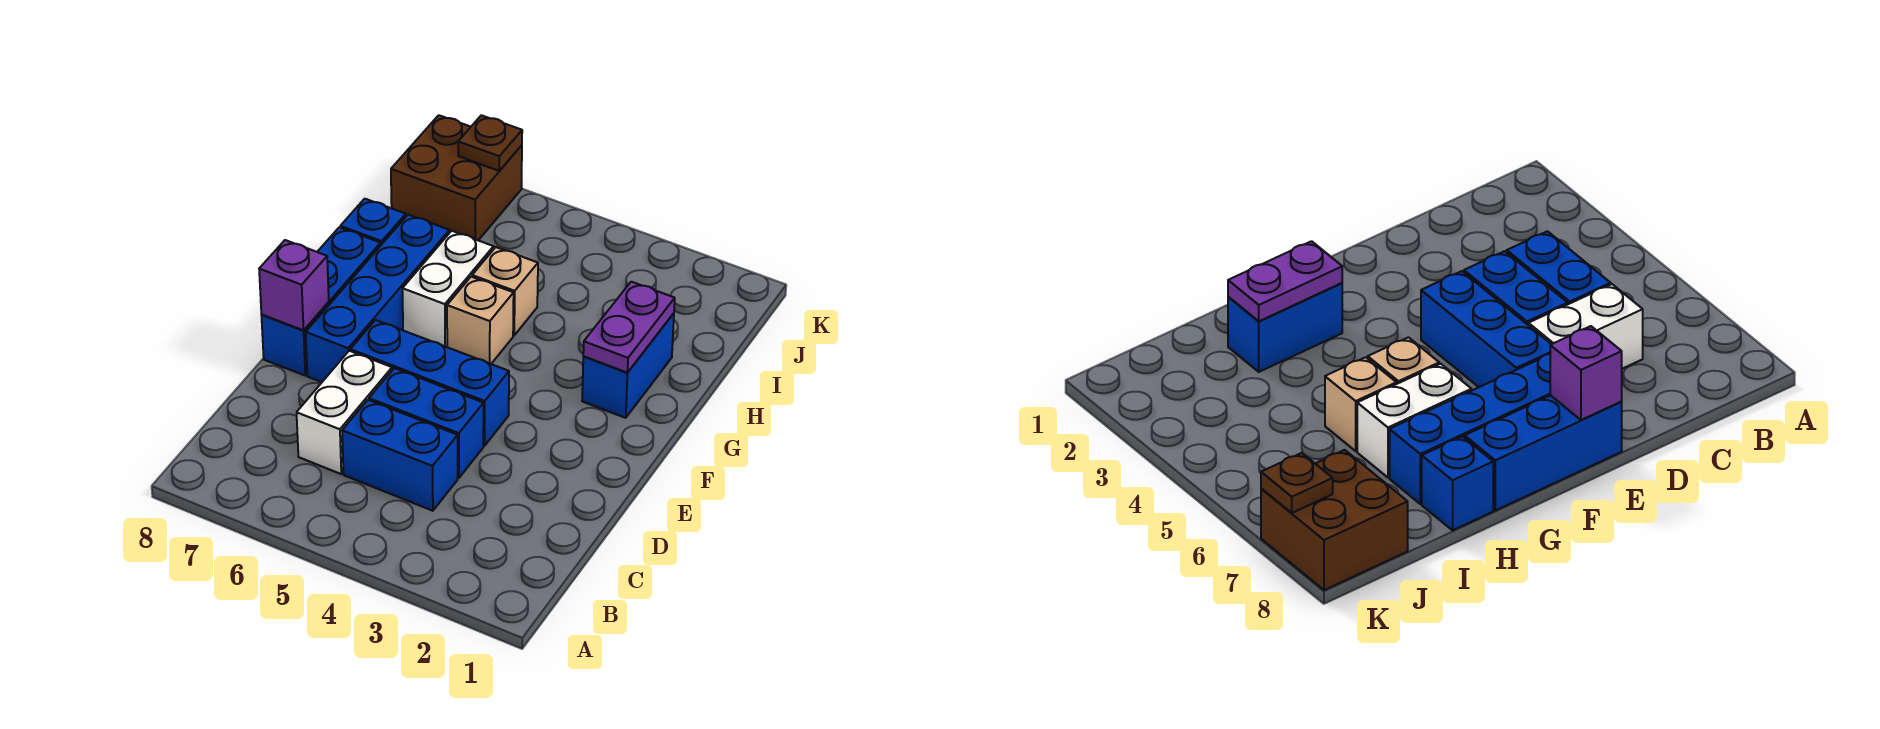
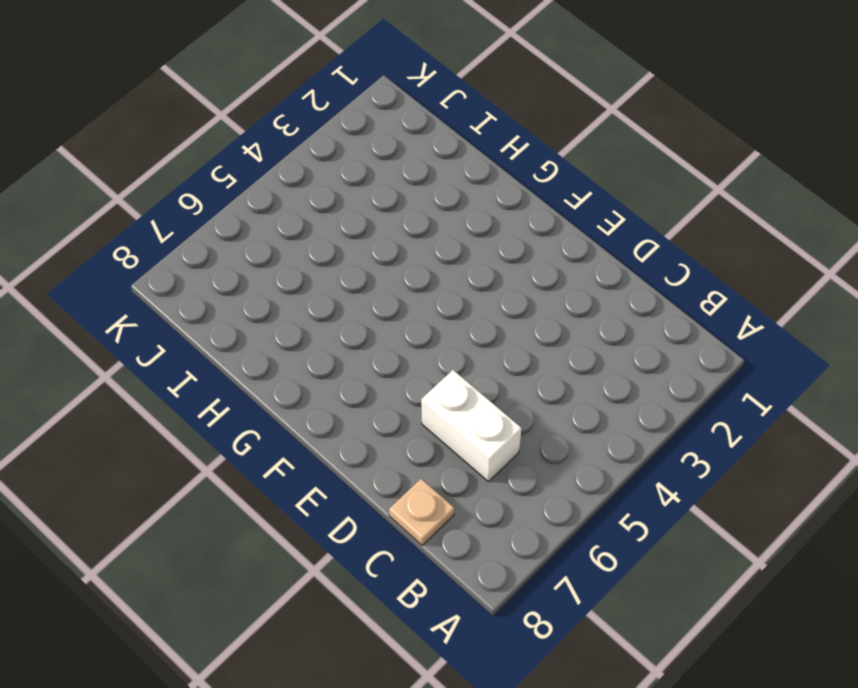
tan plate C8 level 1 -> none
none -> blue brick C4:C5 level 1
none -> blue brick D4:D5 level 1
none -> blue brick E4:E6 level 1

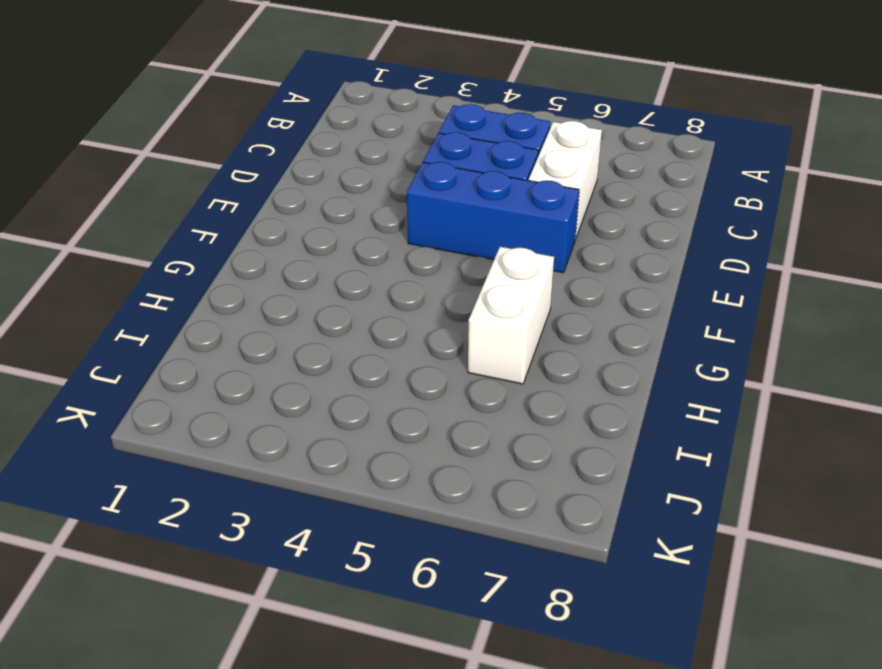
none -> blue brick E7:H7 level 1
none -> blue brick E8:G8 level 1
none -> blue brick G2:H2 level 1

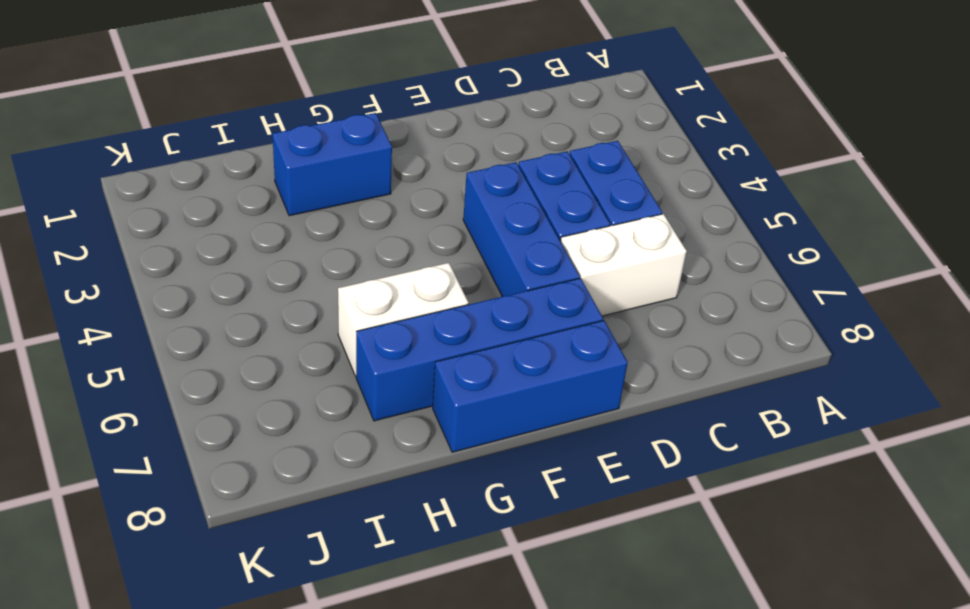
none -> tan brick G5 level 1
none -> tan brick H5 level 1
none -> blue brick H8 level 1

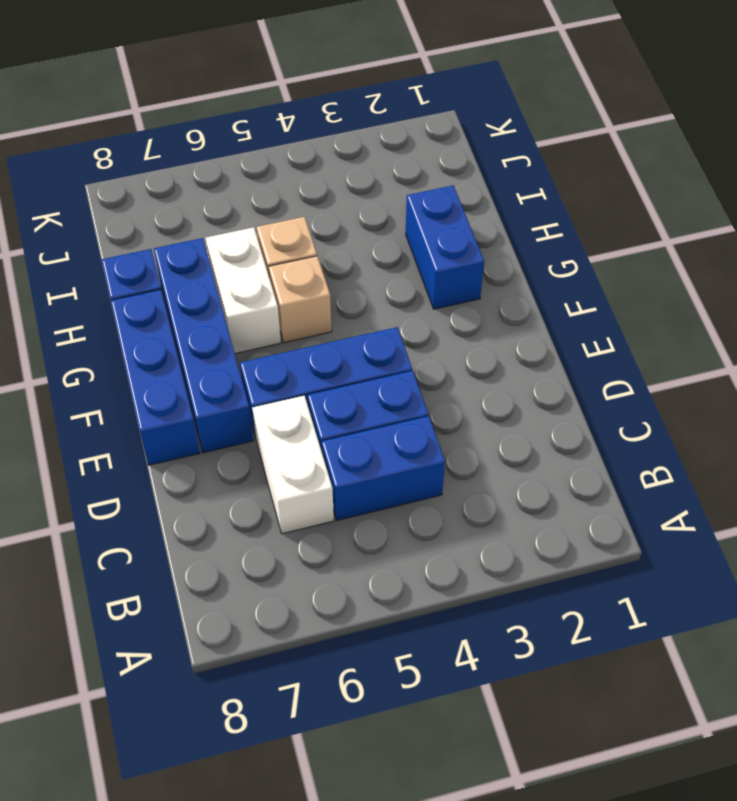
none -> brown brick J7:K8 level 1
none -> purple brick E8 level 2
none -> purple plate G2:H2 level 2

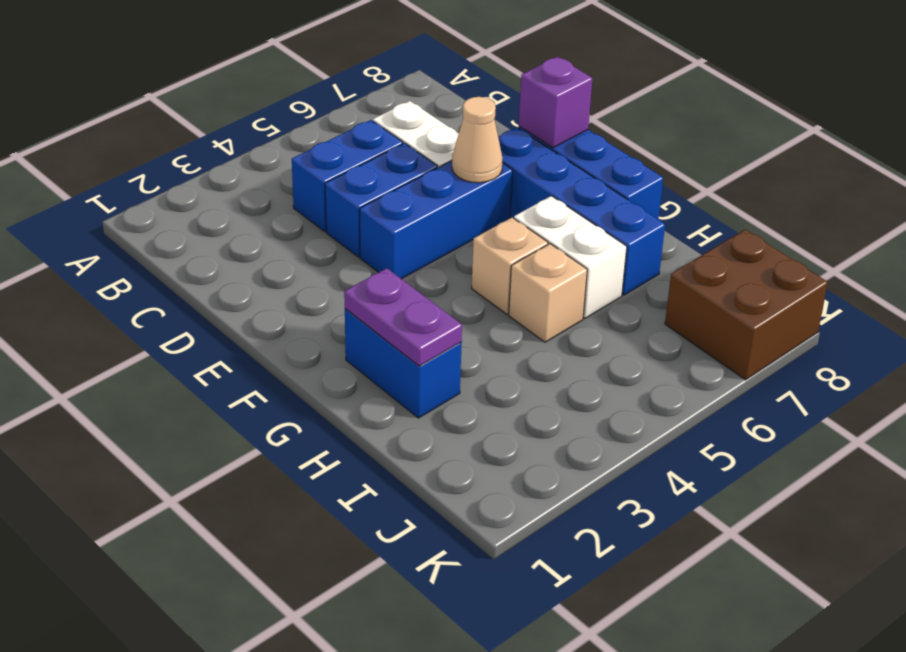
tan cone E6 level 2 -> none
none -> blue brick H8 level 1
none -> brown plate K7 level 2

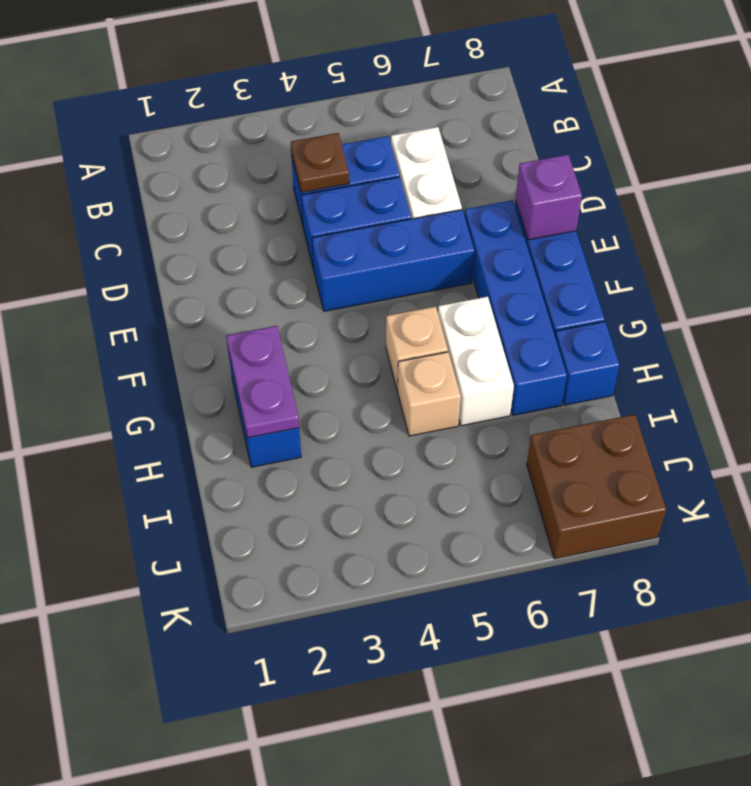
brown plate C4 level 2 -> brown plate K7 level 2

